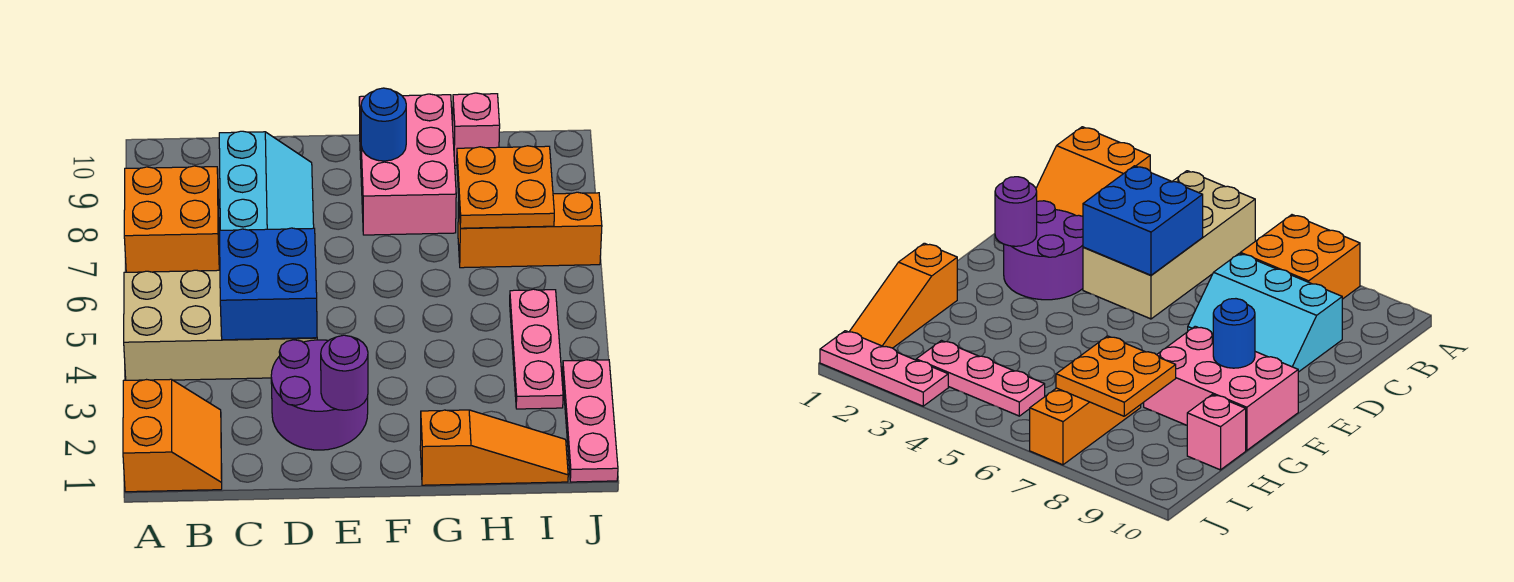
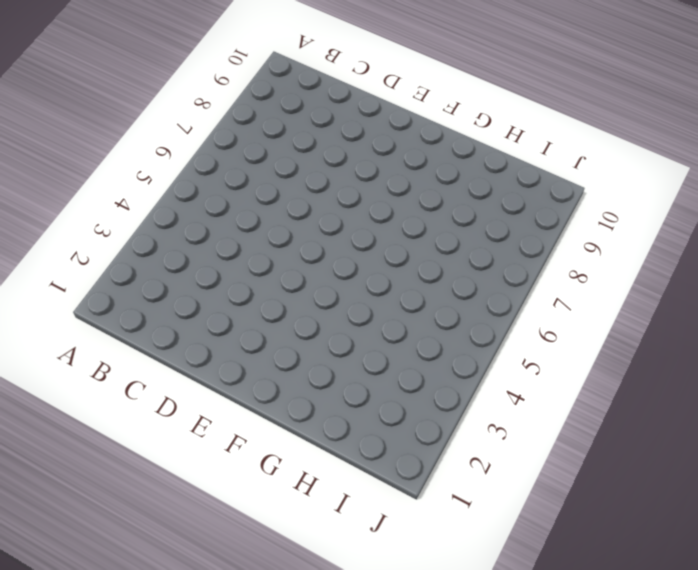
none -> orange slope A1:B2 level 1 top A
none -> tan brick A4:D5 level 1
none -> orange brick A7:B8 level 1

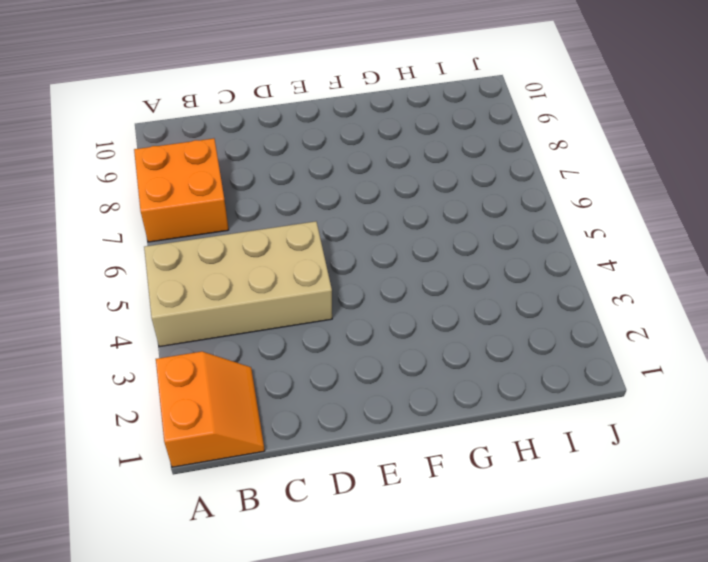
none -> cyan slope C7:D9 level 1 top C
none -> purple round brick D2:E3 level 1
none -> pink brick F8:G10 level 1

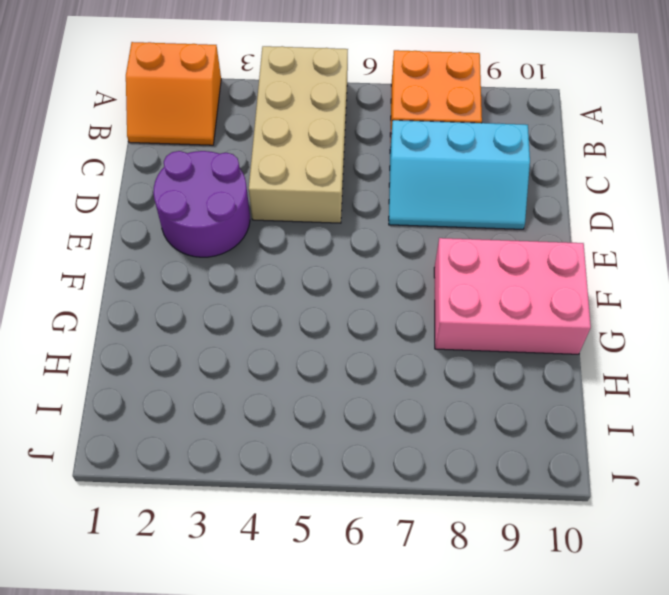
none -> orange slope G1:I1 level 1 top G
none -> orange brick H7:J7 level 1
none -> pink brick H10 level 1

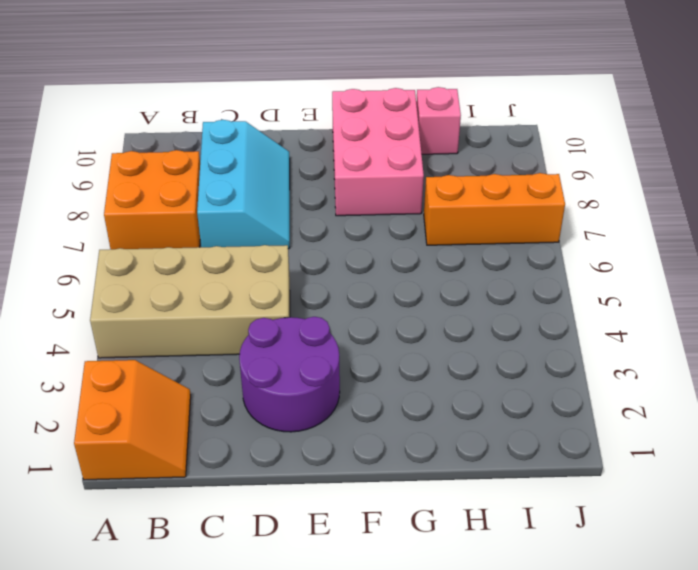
none -> orange slope G1:I1 level 1 top G
none -> pink plate I3:I5 level 1
none -> pink plate J1:J3 level 1

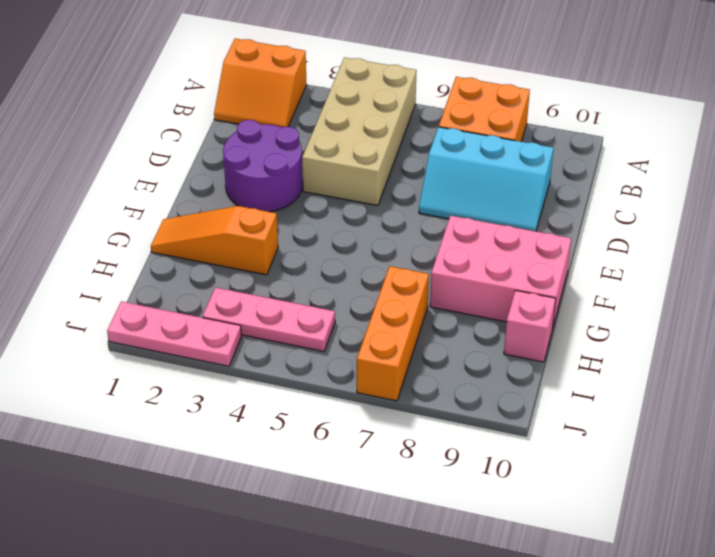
orange slope G1:G3 level 1 top 3 -> orange slope G1:I1 level 1 top G
none -> blue brick C4:D5 level 2
none -> purple round brick E2 level 2
none -> blue round brick F9 level 2

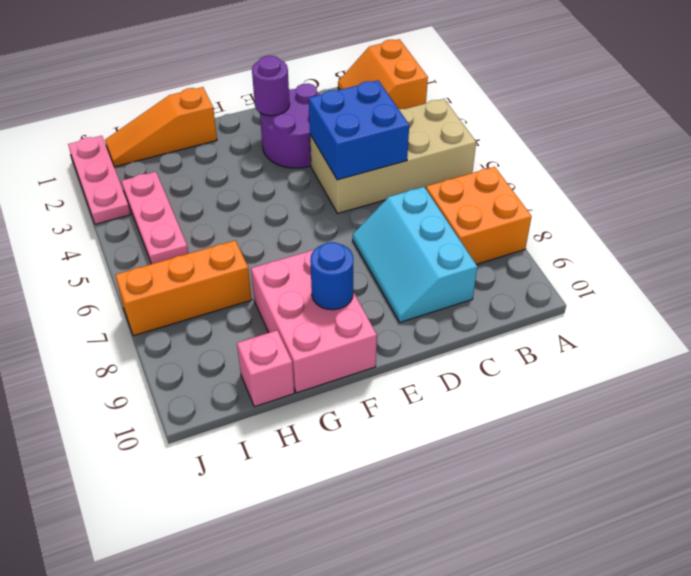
none -> orange plate H7:I8 level 2

